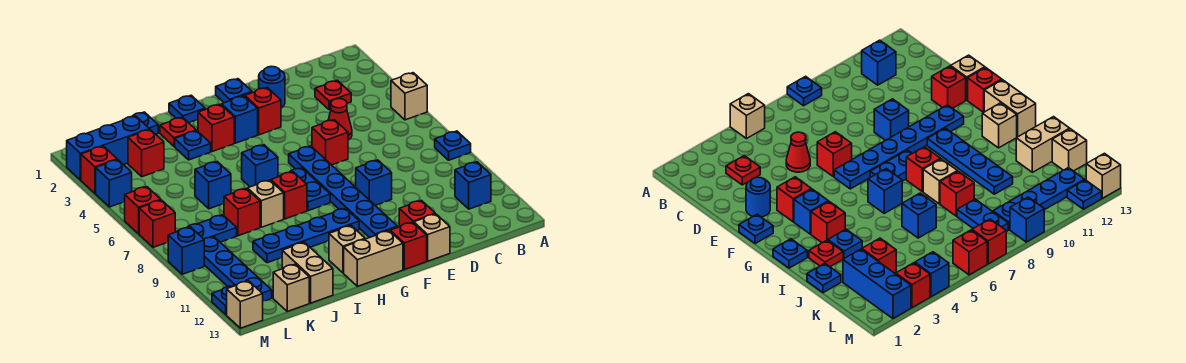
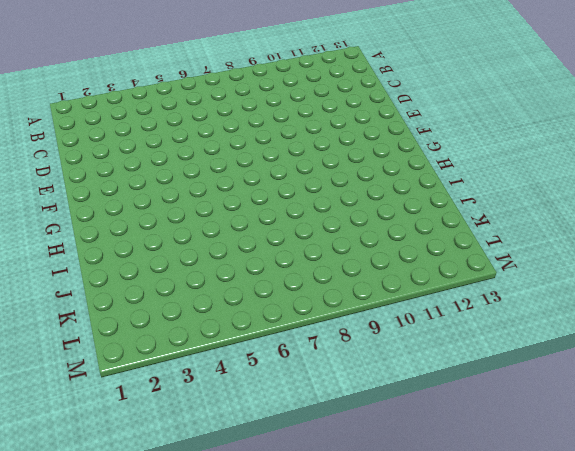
none -> tan brick A5 level 1
none -> blue plate A8 level 1
none -> blue brick B11 level 1
none -> red plate C3 level 1

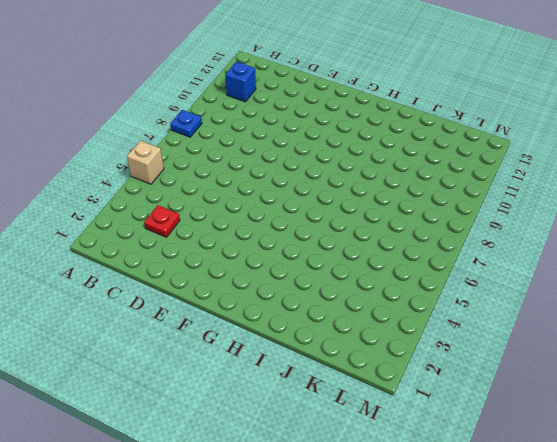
none -> red cone D5 level 1
none -> blue round brick E2 level 1
none -> red brick E6 level 1
none -> blue brick E9 level 1

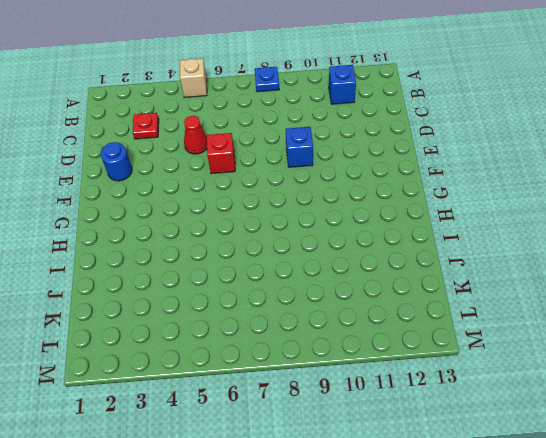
none -> red brick E12 level 1
none -> tan brick E13 level 1
none -> blue plate F1 level 1
none -> red brick F3 level 1

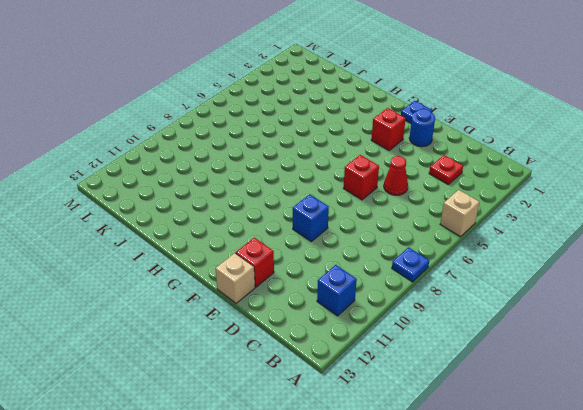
none -> blue plate F6:F11 level 1
none -> red brick F13 level 1
none -> blue brick G3 level 1
none -> blue plate G7:G8 level 1

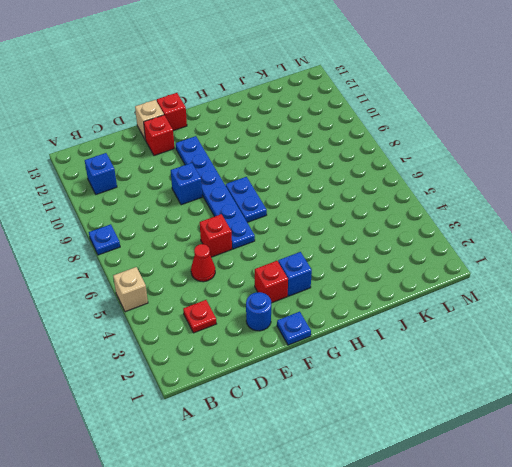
none -> blue plate G10:J10 level 1
none -> tan brick G13:H13 level 1
none -> blue plate H1 level 1
none -> red brick H3 level 1

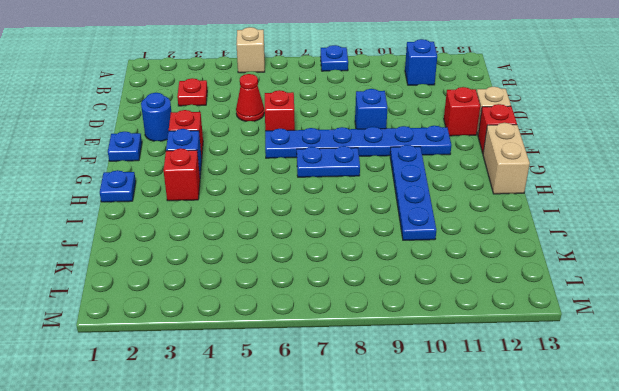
none -> blue brick H6 level 1
none -> red brick H8 level 1
none -> tan brick H12 level 1
none -> red plate I2 level 1

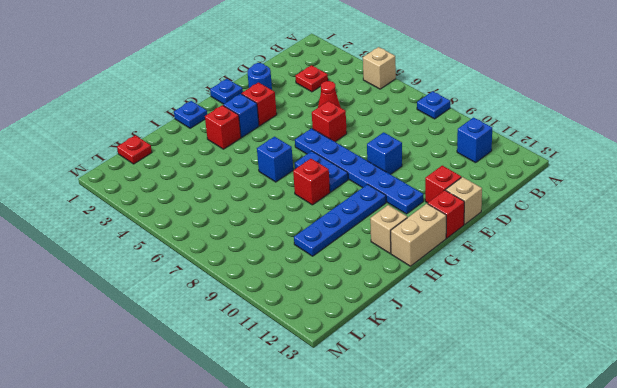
red plate K1 level 1 -> red plate I2 level 1
none -> blue plate I3 level 1
none -> tan brick I8 level 1
none -> blue plate J1 level 1
none -> blue brick J6 level 1

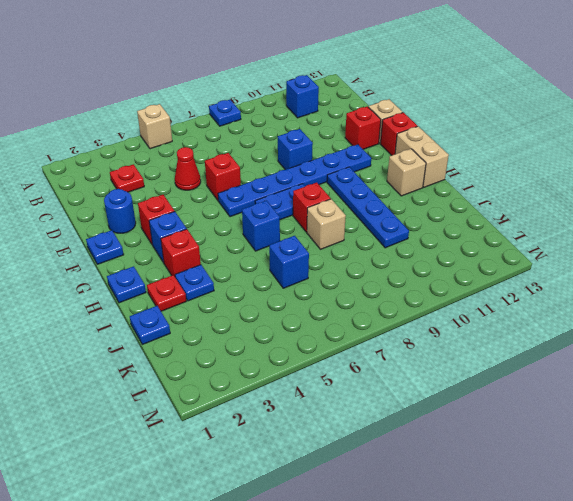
none -> red brick J8 level 1
none -> tan brick J12:J13 level 1
none -> blue brick K2:M2 level 1
none -> red brick K3 level 1

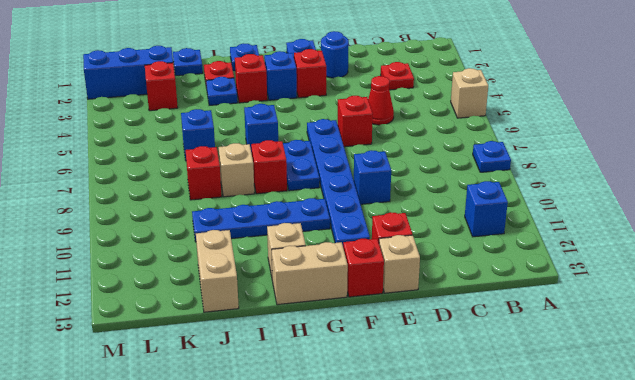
none -> blue plate K8:L8 level 1
none -> tan brick K13 level 1
none -> blue plate L9:L12 level 1
none -> red brick M3 level 1

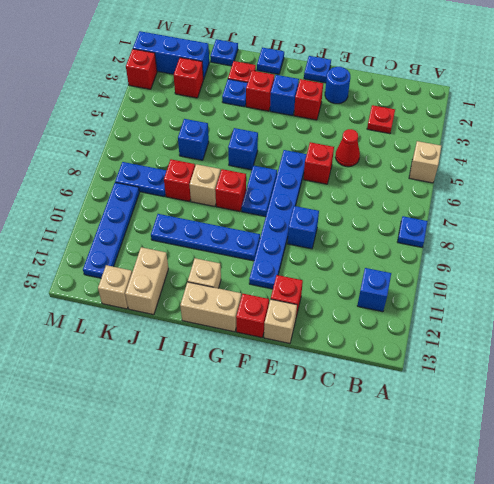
none -> blue brick M4 level 1
none -> red brick M6 level 1
none -> red brick M7 level 1
none -> blue brick M9 level 1

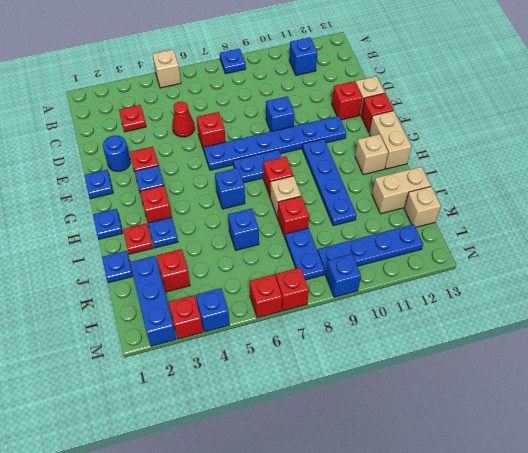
none -> blue plate M12 level 1
none -> tan brick M13 level 1

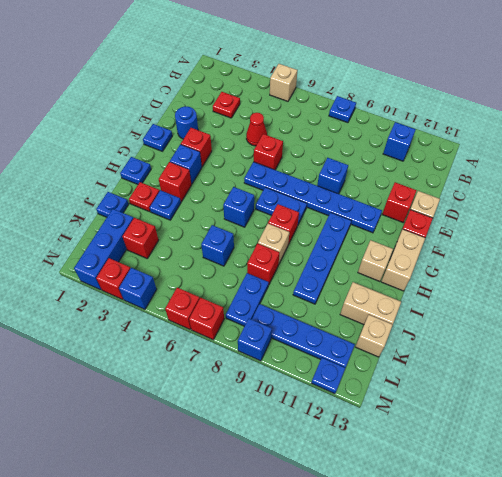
none -> tan brick M13 level 1

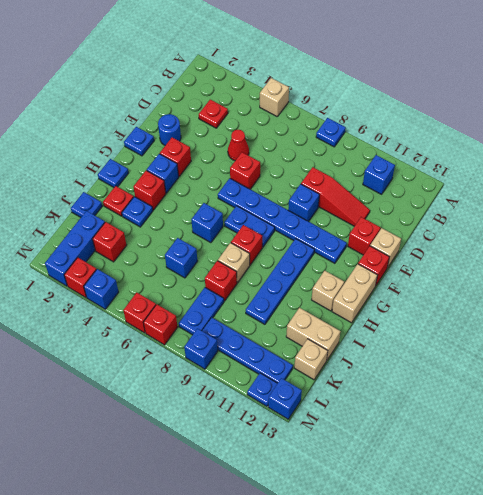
red slope D9:D11 level 1 top 9 -> none
blue brick M13 level 1 -> tan brick M13 level 1

